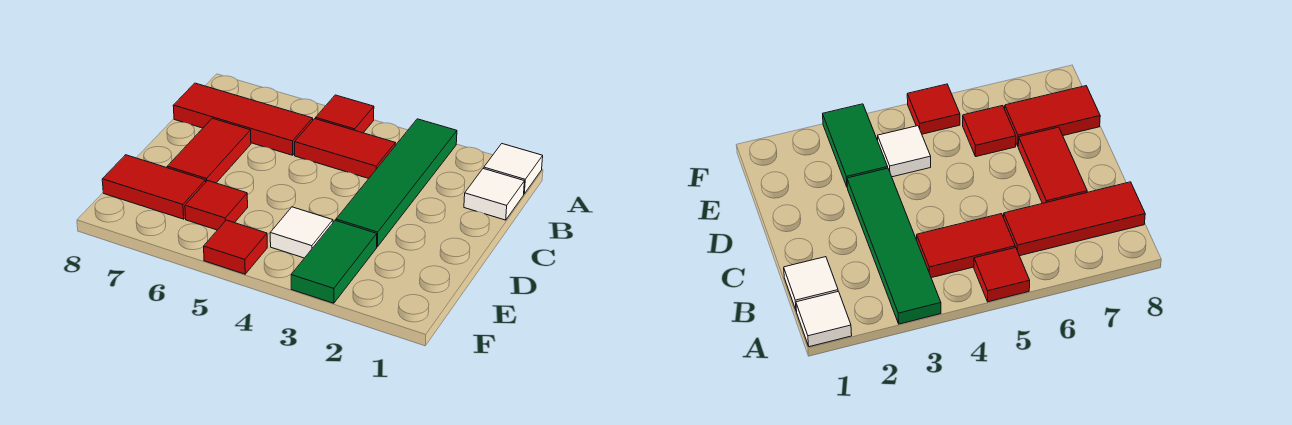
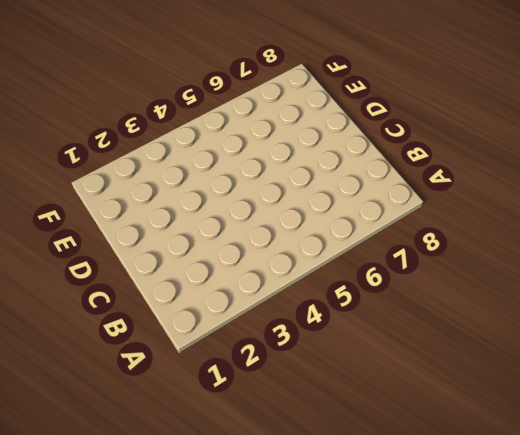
none -> white tile A1 level 1
none -> green tile A3:D3 level 1
none -> red tile A5 level 1

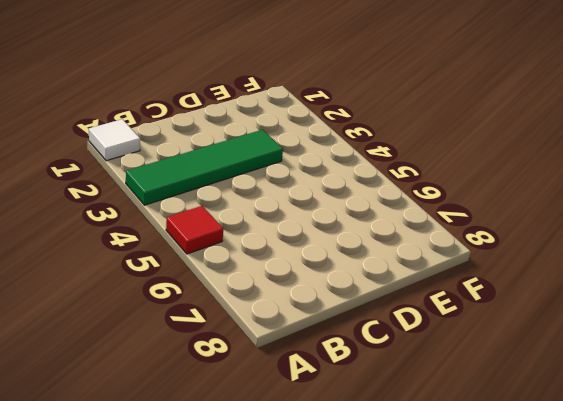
none -> white tile B1 level 1
none -> red tile B4:B5 level 1
none -> red tile B6:B8 level 1

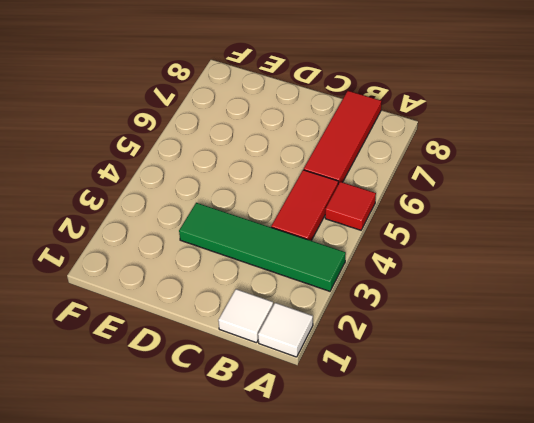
none -> red tile C7:D7 level 1
none -> green tile E3:F3 level 1
none -> white tile E4 level 1

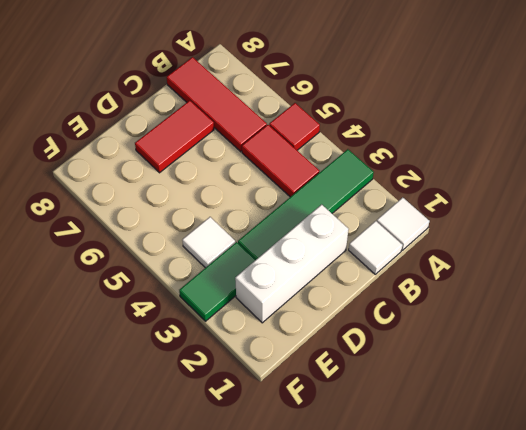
white brick C2:E2 level 1 -> none
none -> red tile E6 level 1
none -> red tile E7:E8 level 1
none -> red tile F5 level 1

